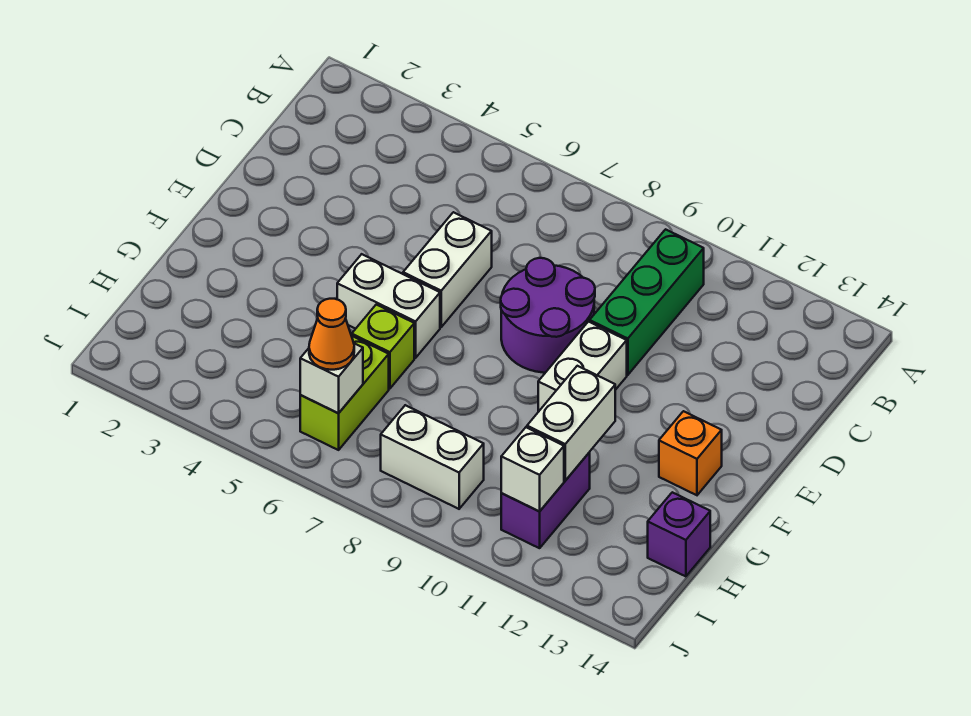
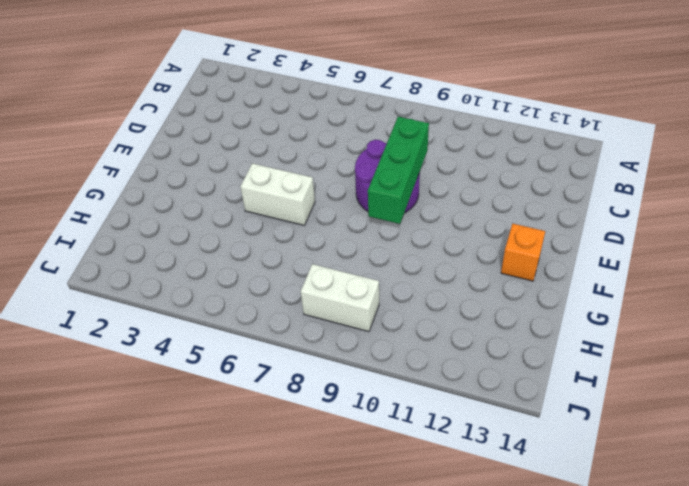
green brick D9:F9 level 2 -> green brick B10:D10 level 1
none -> white brick D6:E6 level 1
none -> white brick E10:F10 level 1
none -> lime brick G6 level 1

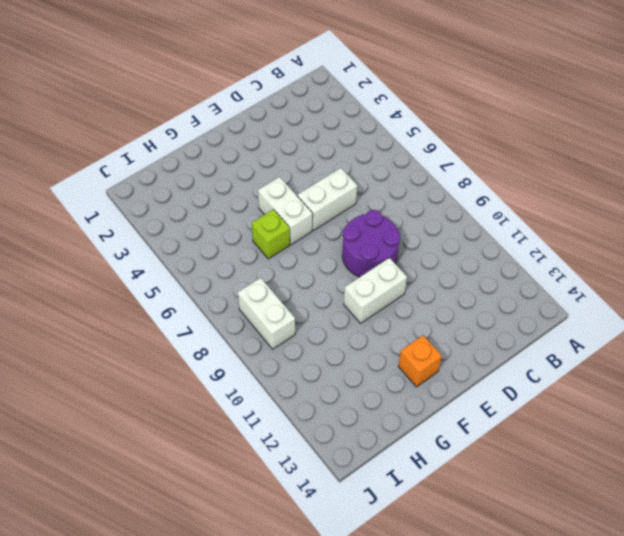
none -> green brick B10:D10 level 1
none -> lime brick H6:I6 level 1
none -> purple brick H11:I11 level 1

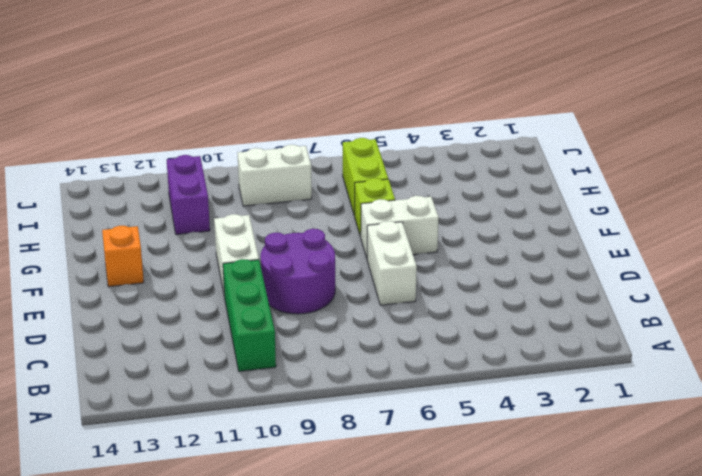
none -> purple brick H14 level 1
none -> white brick G11:H11 level 2
none -> white brick I6 level 2

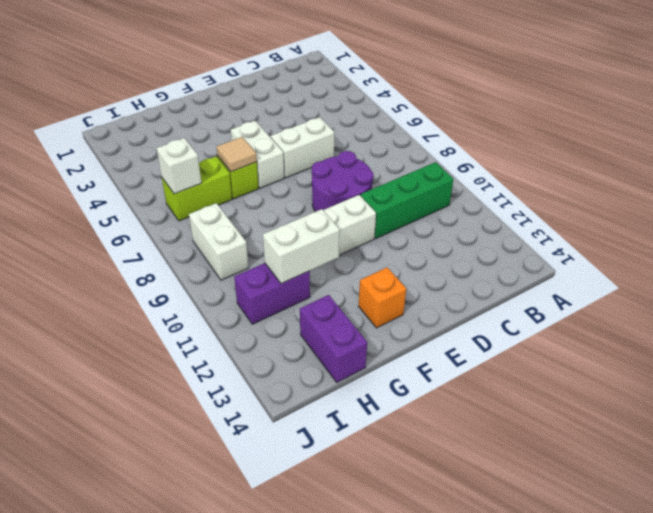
tan tile G6 level 2 -> none
purple brick H13:H14 level 1 -> purple brick H14 level 1
none -> white brick I11 level 2
none -> orange cone I6 level 3

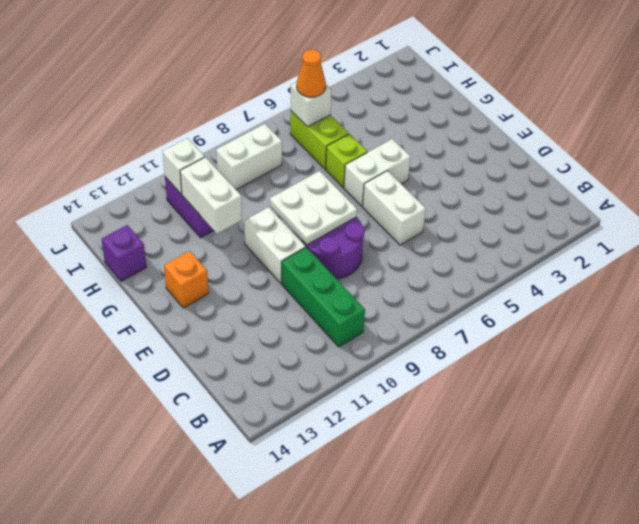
white plate E8:F9 level 2 -> none

